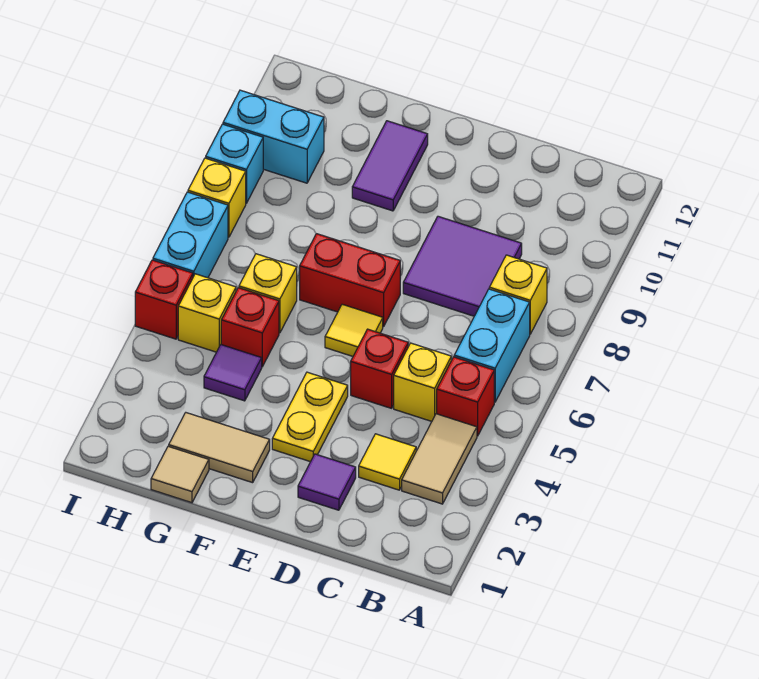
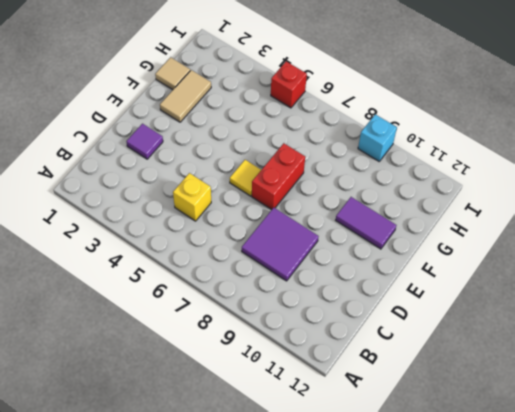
none -> tan tile B3:B4 level 1
none -> red brick B5 level 1
none -> cyan brick B6:B7 level 1

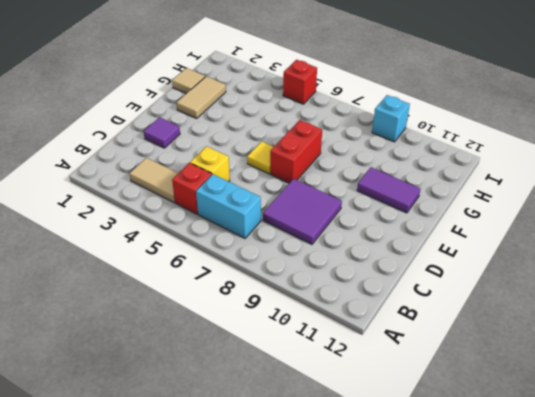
none -> yellow brick B8 level 1
none -> yellow tile C3 level 1
none -> red brick D5 level 1

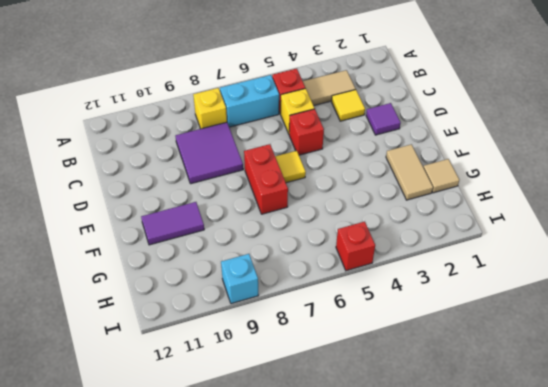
none -> yellow plate E3:E4 level 1
none -> purple tile G4 level 1
none -> red brick G5 level 1

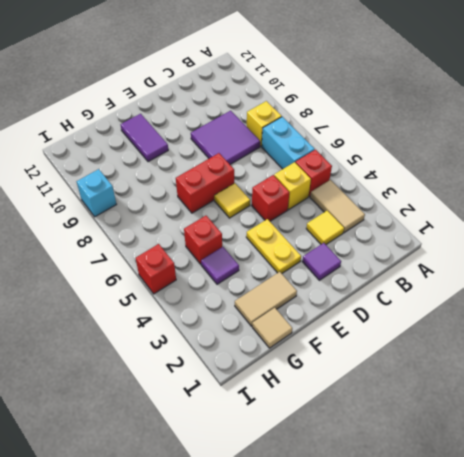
none -> yellow brick G6 level 1
none -> yellow brick H5 level 1
none -> cyan brick H10:I10 level 1

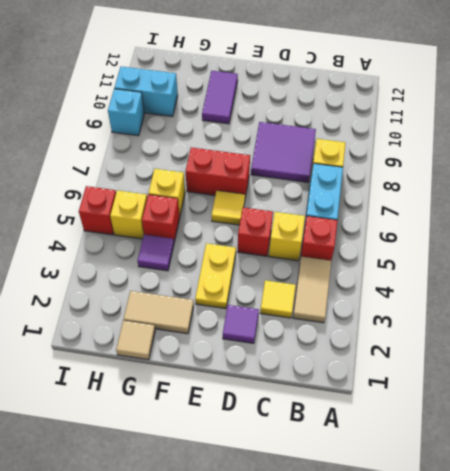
none -> cyan brick I6:I7 level 1
none -> yellow brick I8 level 1

